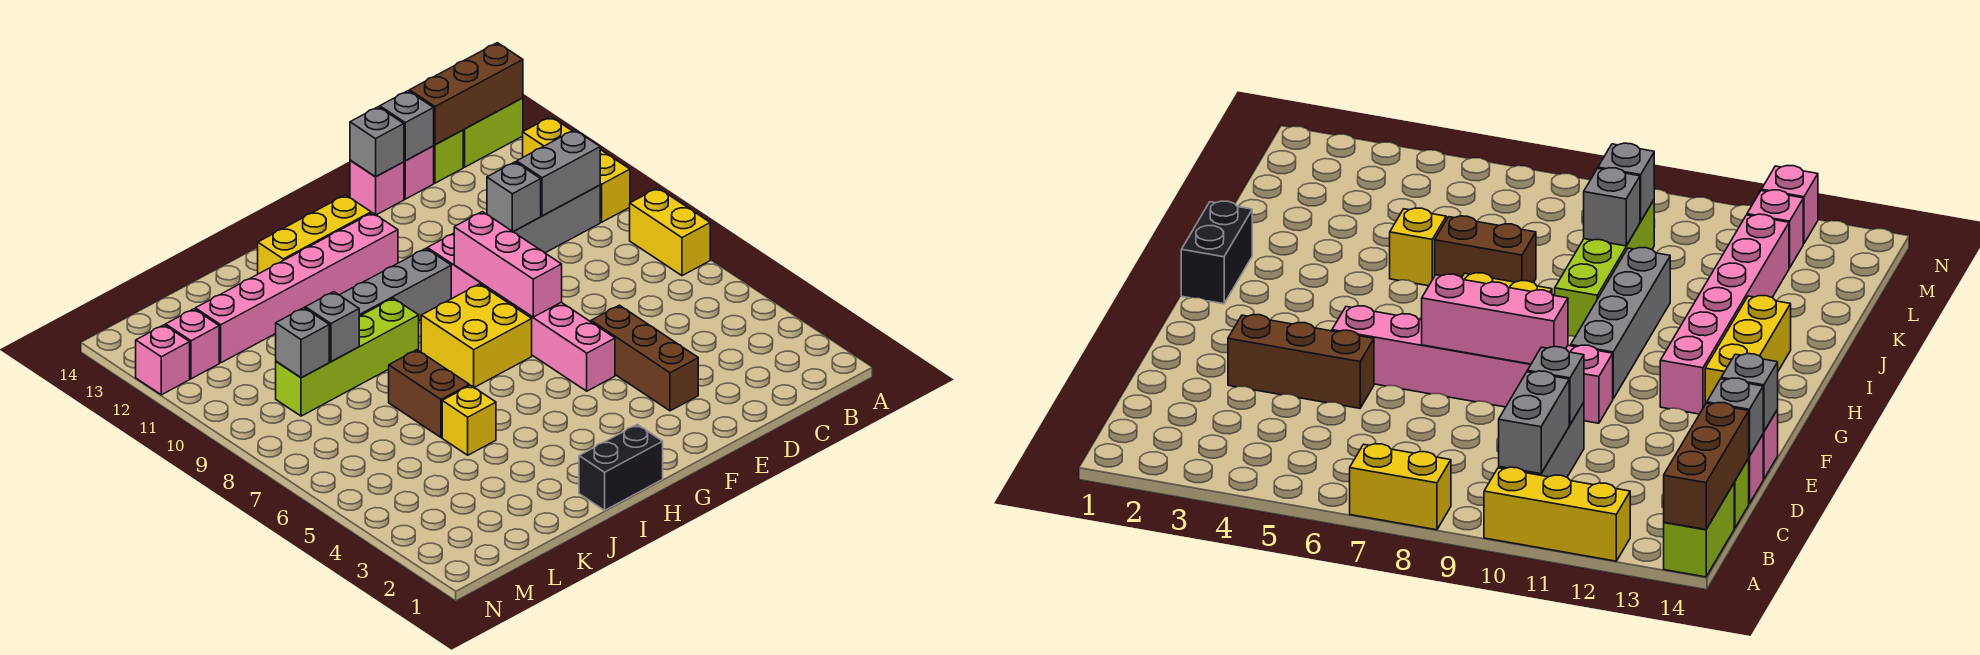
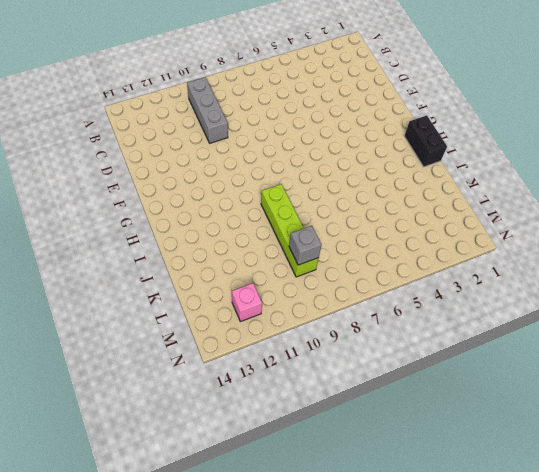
none -> yellow brick A7:A8 level 1
none -> yellow brick A10:A12 level 1
none -> lime brick A14:B14 level 1

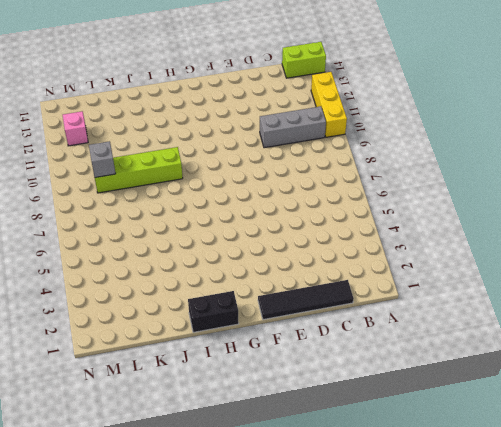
black tile C1:F1 level 1 -> none
none -> yellow brick A7:A8 level 1
none -> lime brick C14 level 1
none -> pink brick D14 level 1

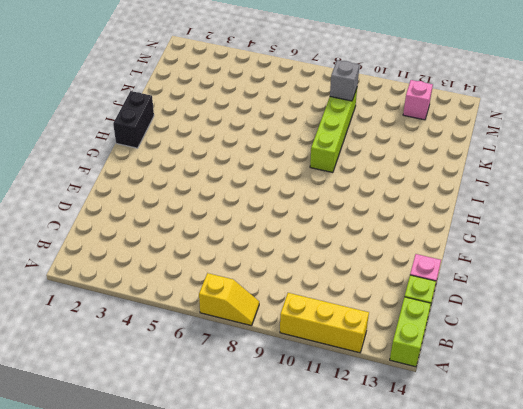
yellow slope A7:A8 level 1 top 7 -> yellow brick A7:A8 level 1
none -> grey brick B10:D10 level 1
none -> brown brick E3:E5 level 1
none -> pink brick E14 level 1

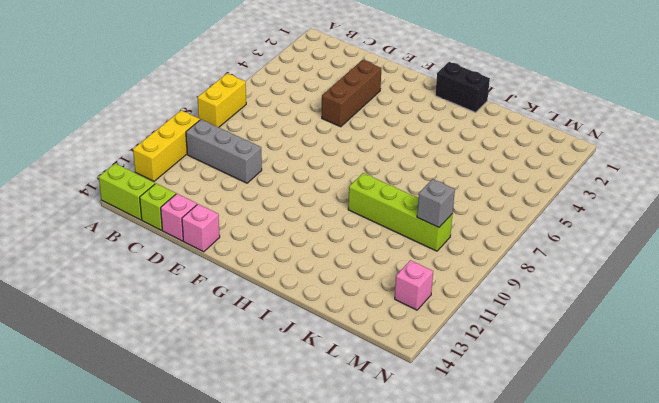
none -> pink brick F5:F10 level 1
none -> yellow brick G7:H8 level 1
none -> grey brick G10:J10 level 1

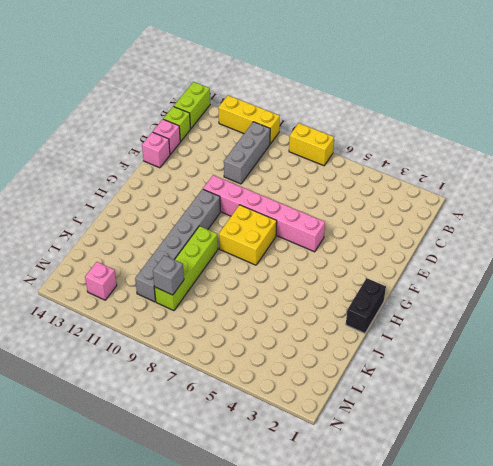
grey brick G10:L10 level 1 -> grey brick G10:J10 level 1
none -> brown brick E3:E5 level 1
none -> pink brick G12:L12 level 1
none -> yellow brick G13:I13 level 1

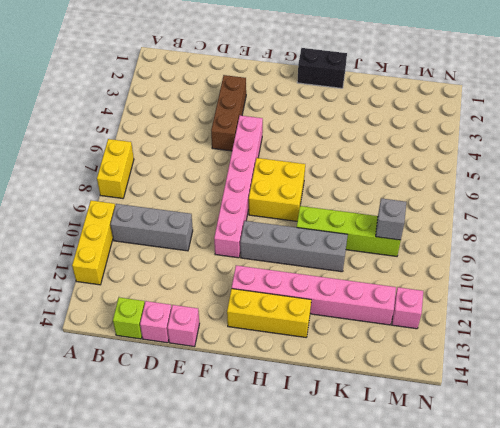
none -> lime brick A14:B14 level 1
none -> yellow brick J5 level 1
none -> brown brick J6:J7 level 1

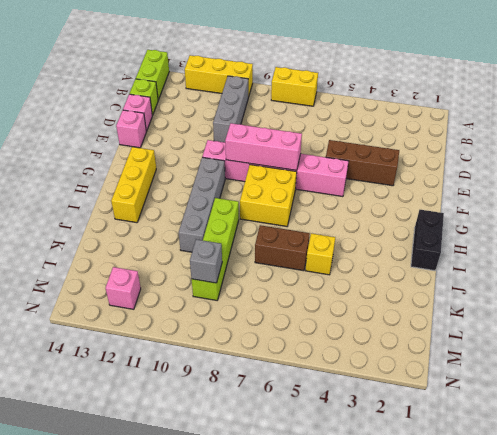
none -> pink brick G12:L12 level 1
none -> pink brick N12 level 1
none -> brown brick A14:C14 level 2

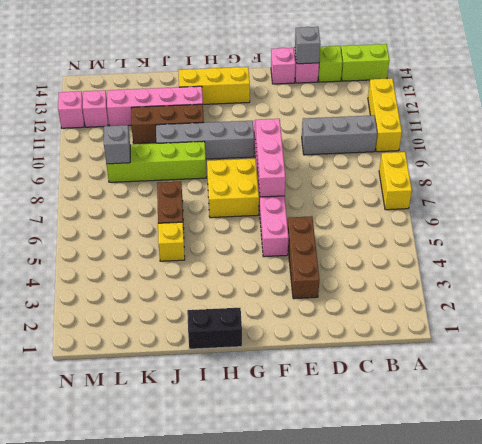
brown brick I11:K11 level 1 -> brown brick A14:C14 level 2
pink brick I12:L12 level 1 -> pink brick G12:L12 level 1
none -> grey brick B10:C10 level 2
none -> grey brick D10 level 2
none -> grey brick E14 level 2

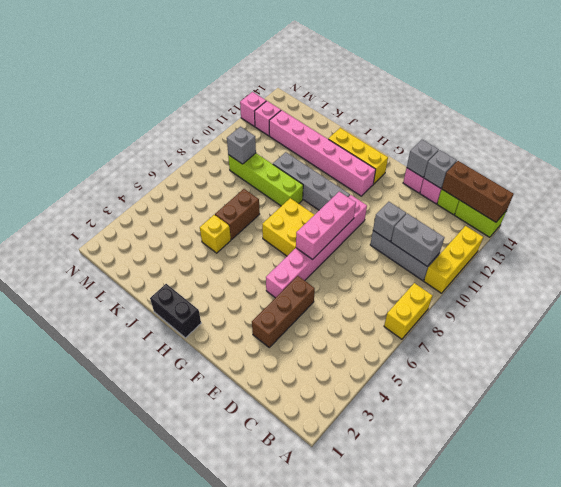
none -> grey brick K9 level 2

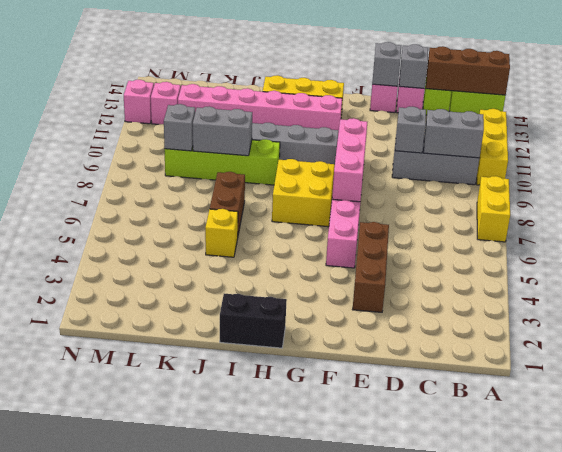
grey brick J9:K9 level 2 -> grey brick K9 level 2

